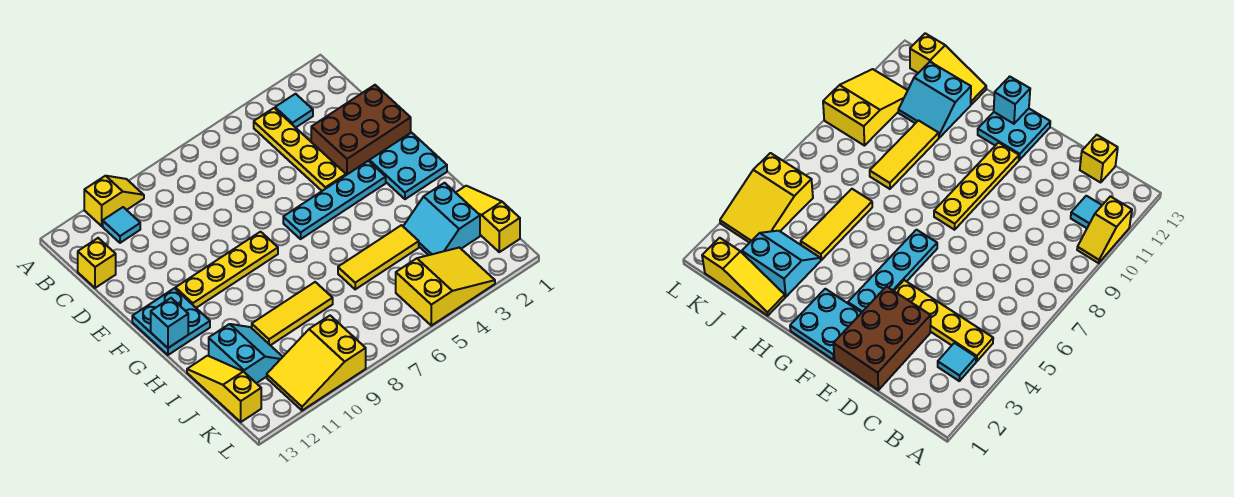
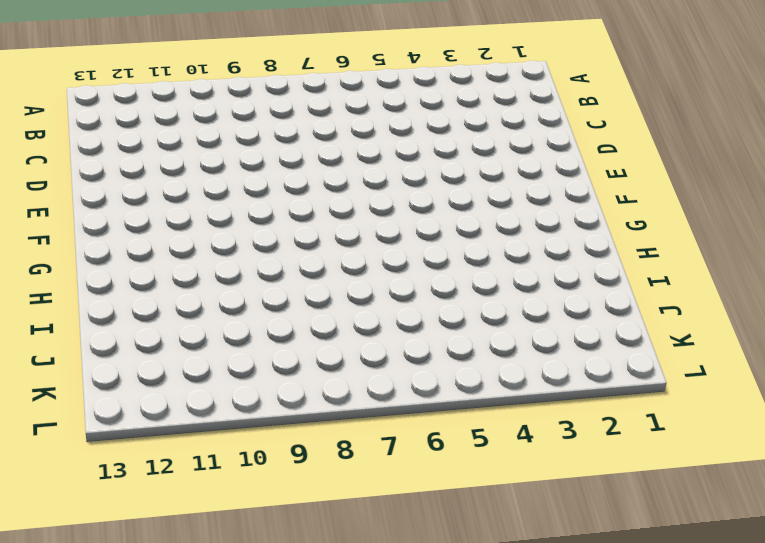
none -> yellow slope A10:A11 level 1 top 11
none -> cyan tile B3 level 1
none -> yellow plate B4:E4 level 1

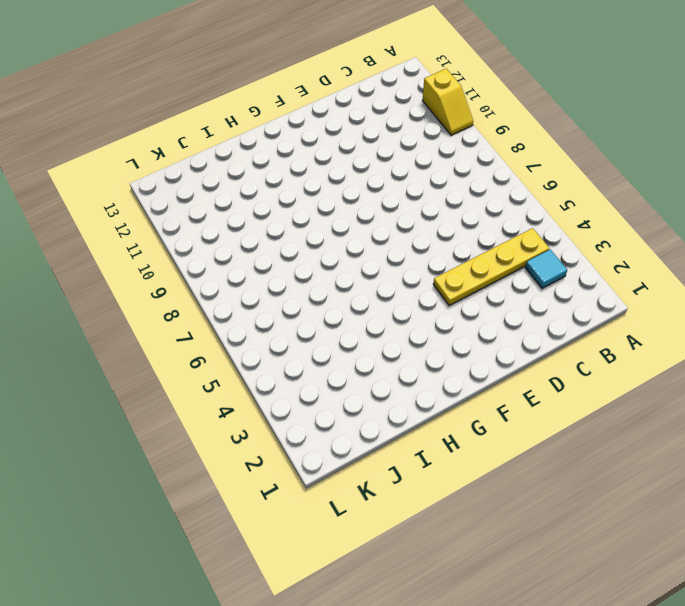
none -> cyan tile B11 level 1
none -> yellow brick C13 level 1
none -> brown brick D1:E3 level 1

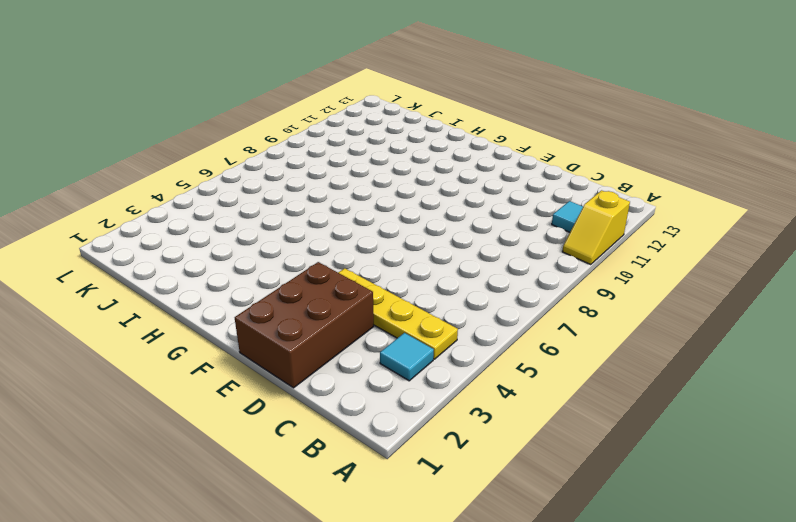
none -> yellow brick C13 level 1
none -> cyan plate F1:G2 level 1
none -> cyan plate F3:F6 level 1

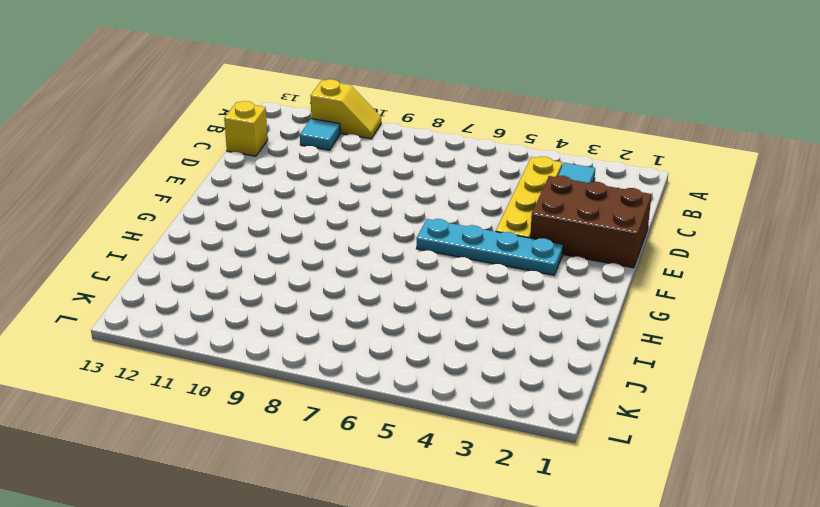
none -> cyan plate F1:G2 level 1
none -> yellow plate F8:F11 level 1
none -> cyan plate F12:G13 level 1

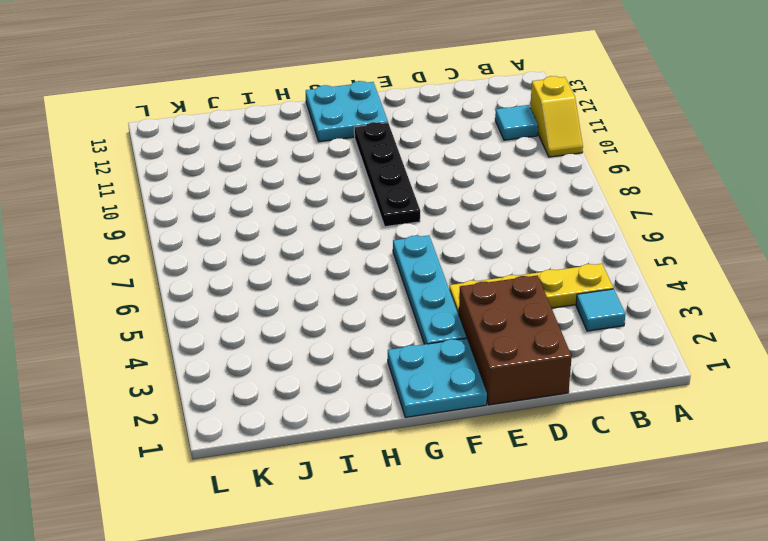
black plate F8:F11 level 1 -> yellow plate F8:F11 level 1
none -> yellow brick C13 level 1
none -> yellow slope I1:K1 level 1 top K
none -> cyan slope I2:J3 level 1 top 2

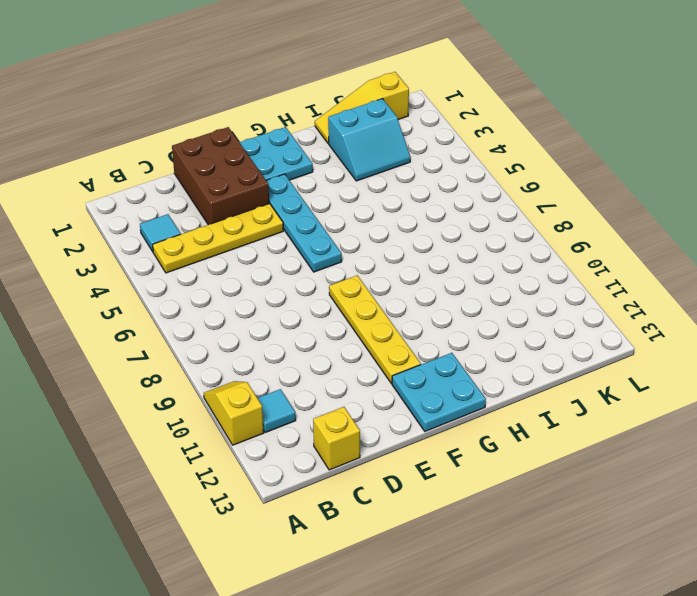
none -> yellow tile I4:I6 level 1
none -> yellow tile I8:I10 level 1
none -> cyan slope I11:J12 level 1 top 12

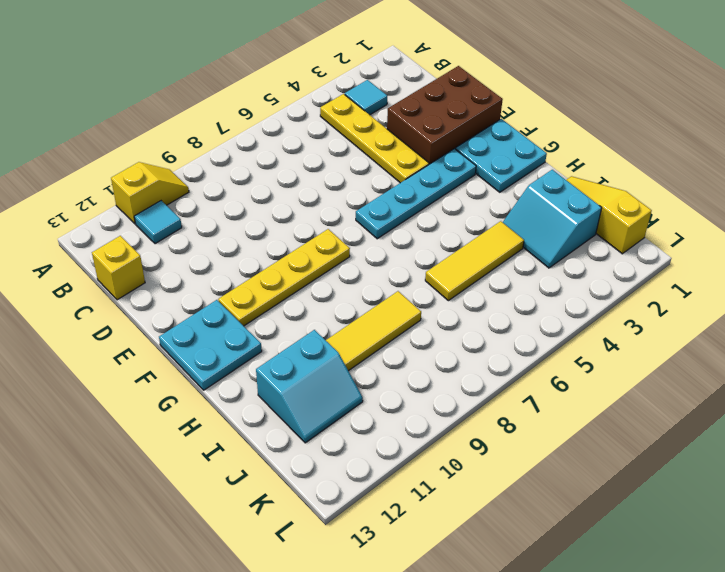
cyan slope I11:J12 level 1 top I -> cyan slope I11:J12 level 1 top 12
none -> yellow slope I13:K13 level 1 top K
none -> yellow slope K3:L5 level 1 top 5
none -> yellow slope K9:L11 level 1 top 9

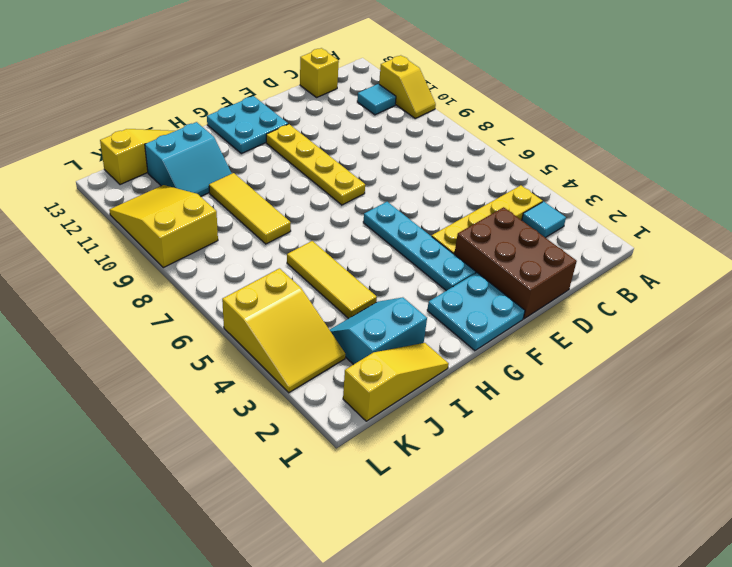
none -> cyan brick G13 level 2

